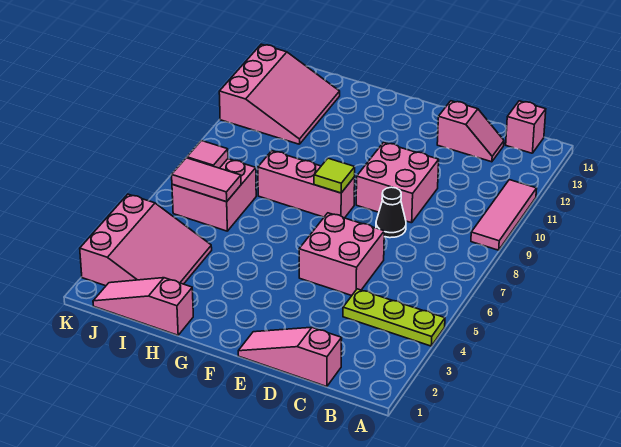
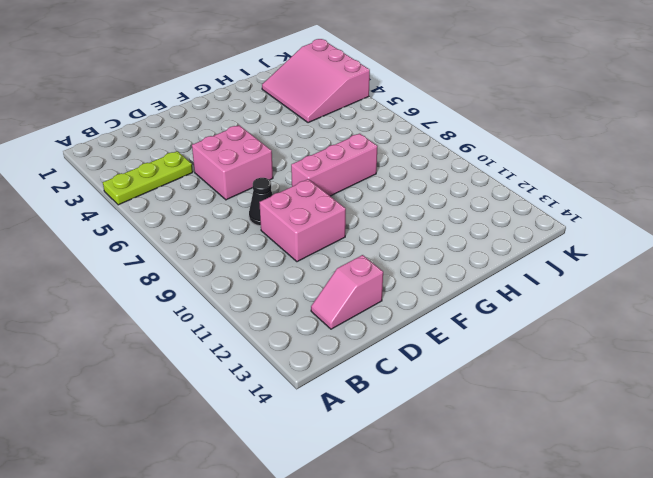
none -> pink tile A9:A11 level 1
none -> pink brick B14 level 1
none -> pink slope C1:E1 level 1 top C

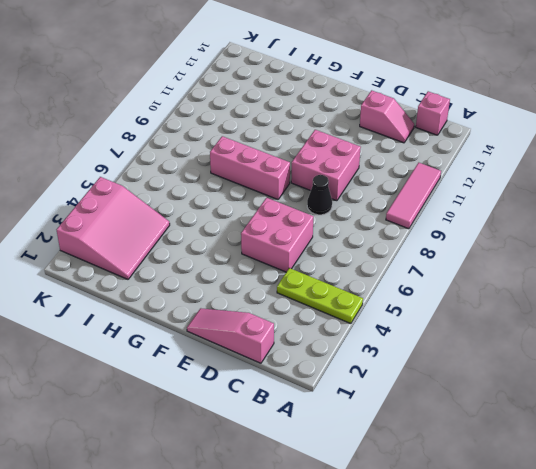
none -> pink slope H1:J1 level 1 top H
none -> pink brick I6:J7 level 1
none -> pink slope I11:K13 level 1 top K

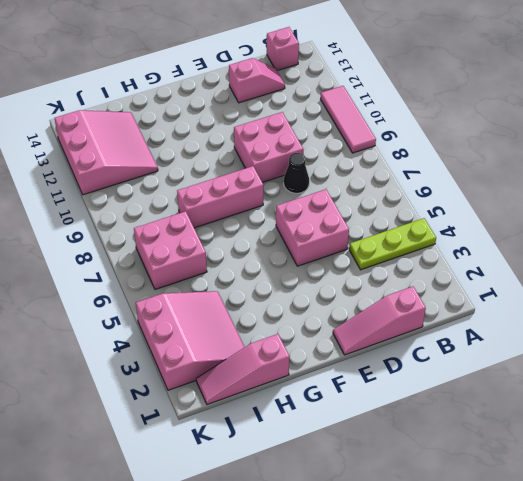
none -> lime tile F8 level 2
none -> pink tile I6:J6 level 2
none -> pink tile J7 level 2

